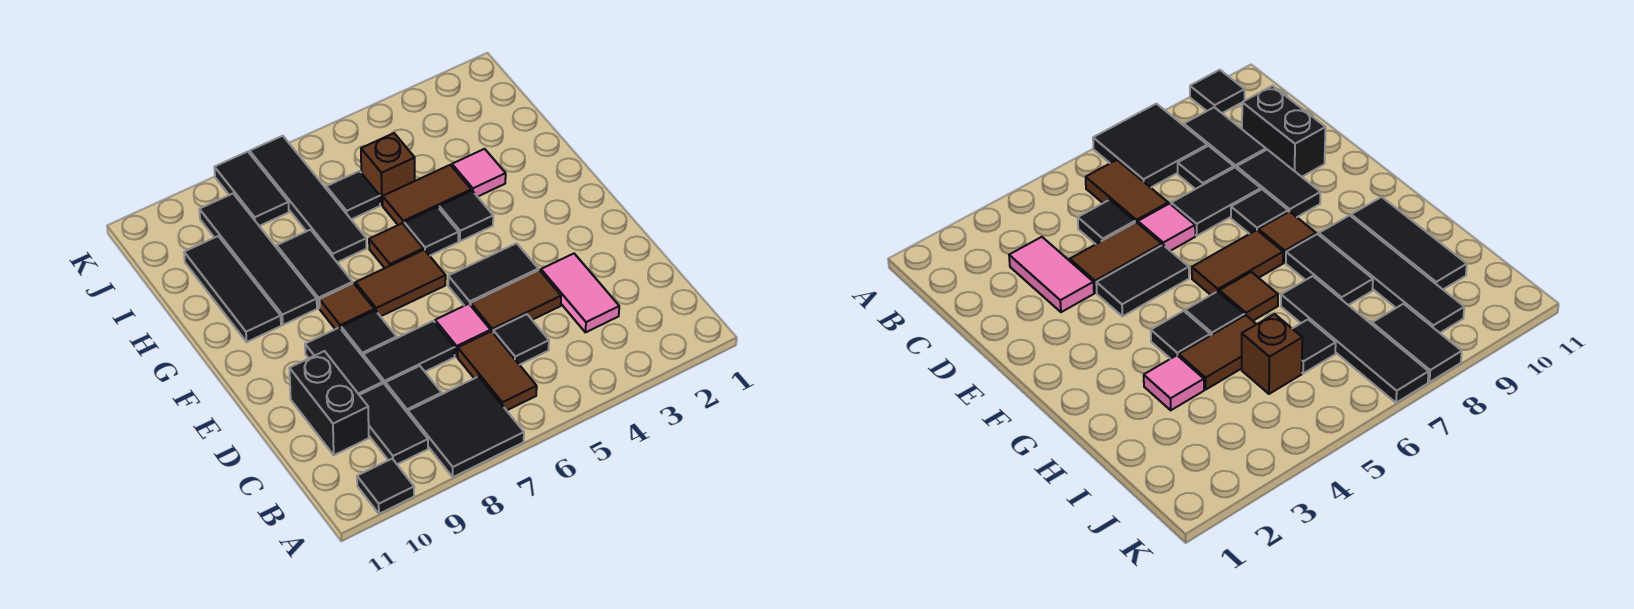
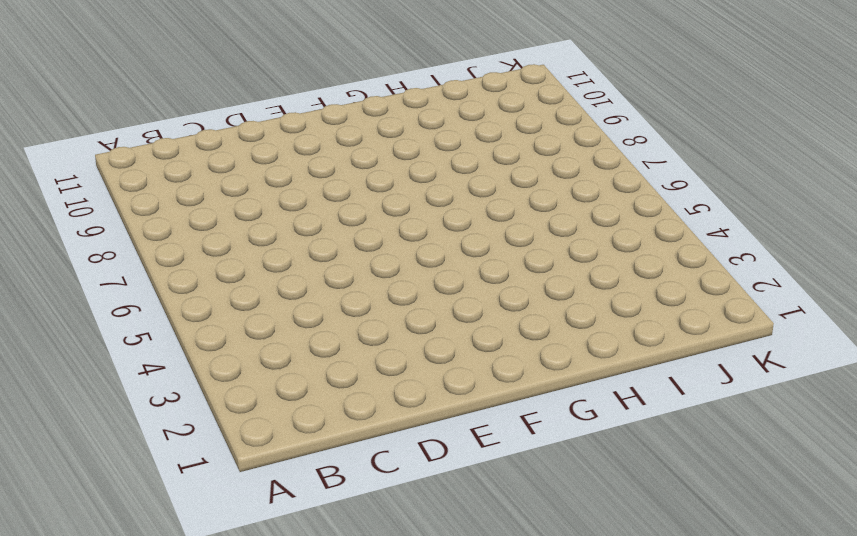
none -> black tile A7:B8 level 1
none -> black tile A10 level 1
none -> brown tile B6:C6 level 1

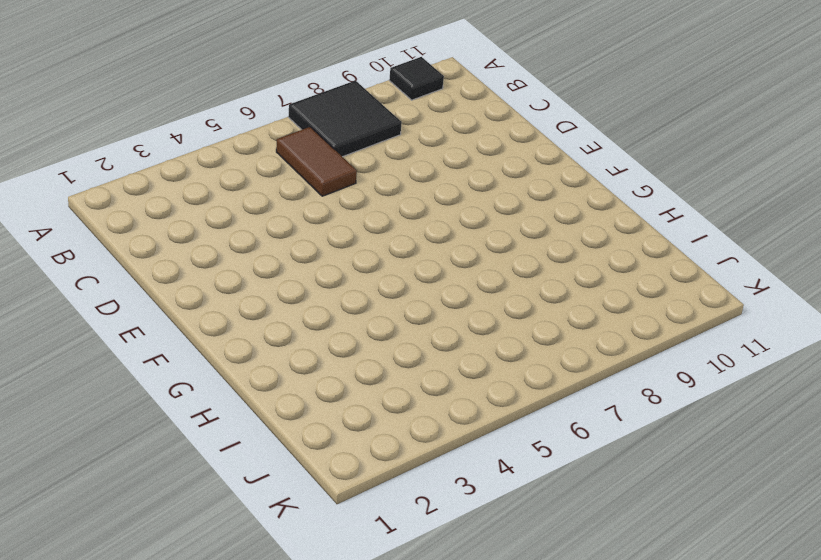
none -> black tile B9:C9 level 1
none -> pink tile C3:D3 level 1
none -> black tile C5 level 1

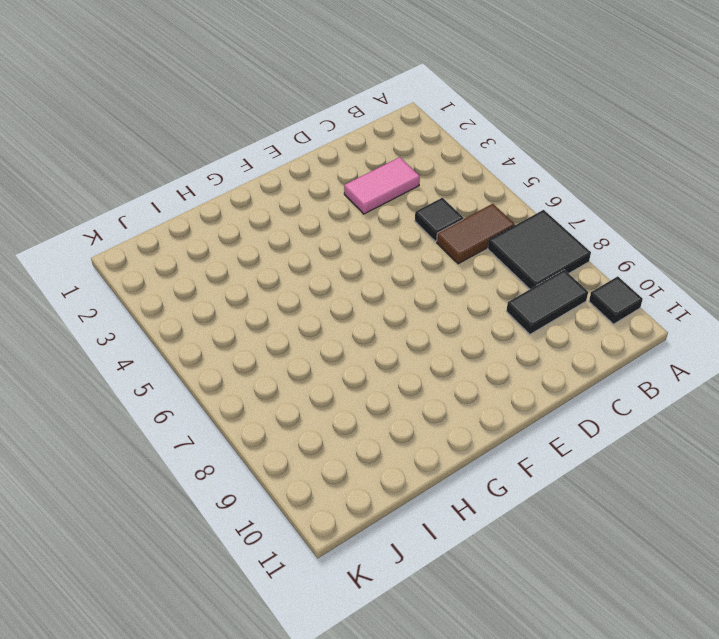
none -> black tile C8 level 1
none -> black brick C10:D10 level 1
none -> brown tile D4:D5 level 1

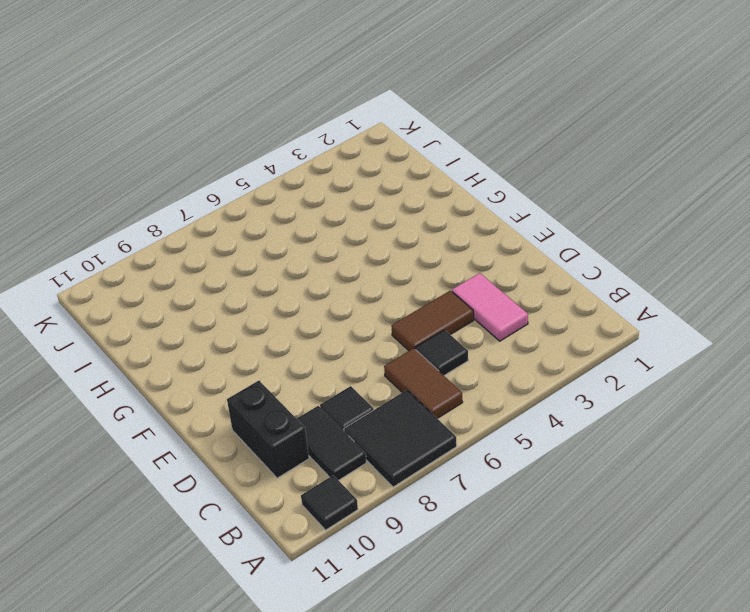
none -> pink tile D6 level 1
none -> black tile D7:D8 level 1
none -> black tile D9:E9 level 1

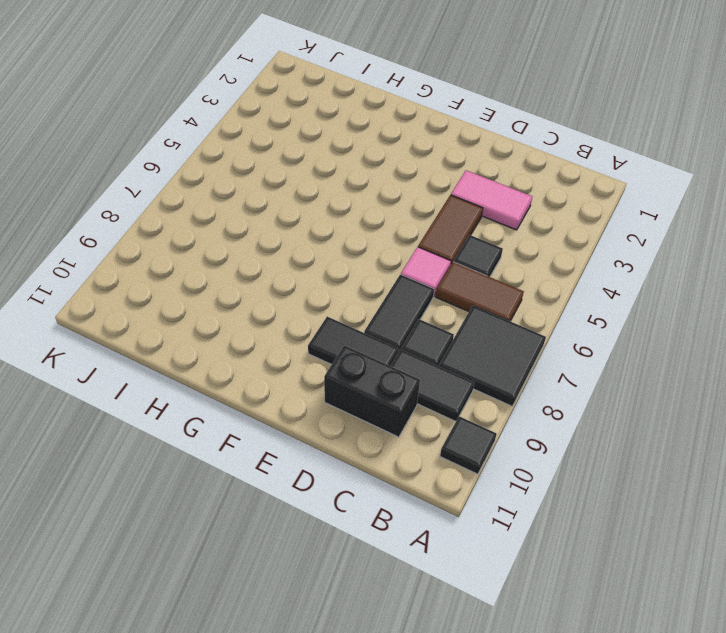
none -> black tile E4:E5 level 1
none -> black tile E8 level 1
none -> brown tile F6:F7 level 1

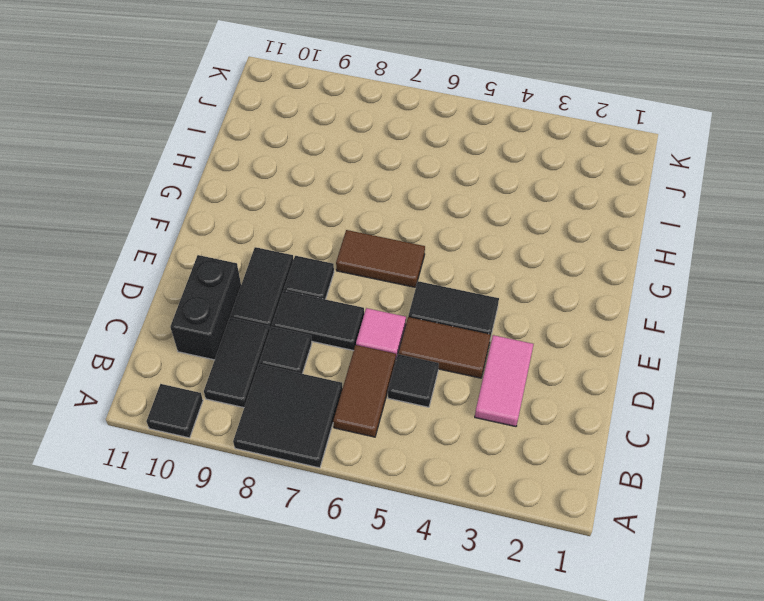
none -> brown tile F8 level 1
none -> black tile G4 level 1
none -> black tile G5 level 1

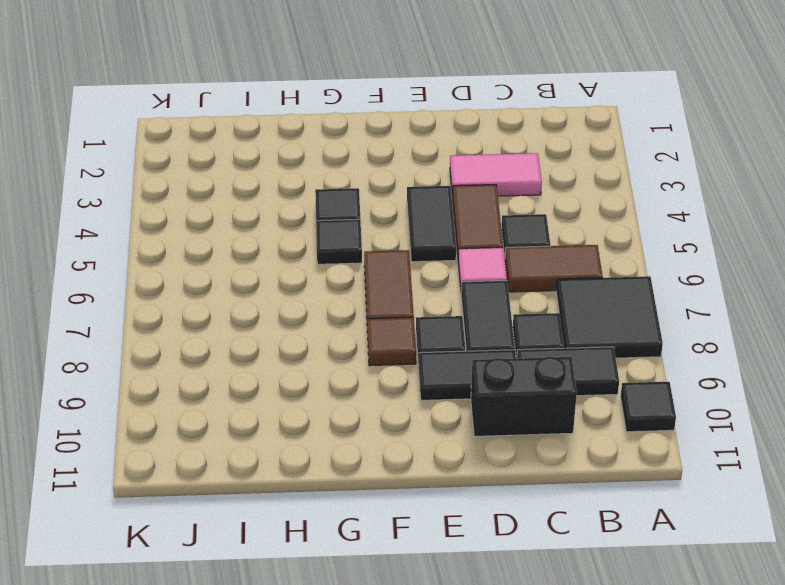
none -> brown tile G6 level 1
none -> black tile G8:H8 level 1
none -> black tile G9:J9 level 1

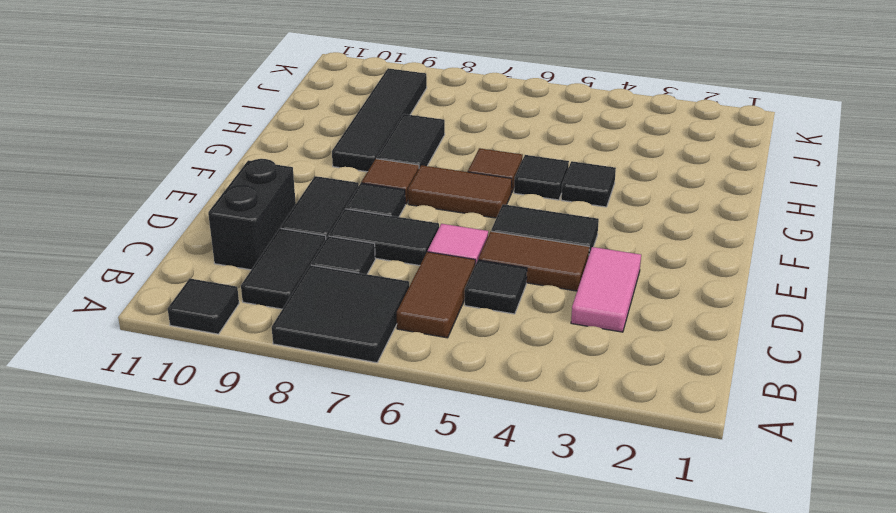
none -> black tile G10:I10 level 1
none -> pink tile H3 level 1
none -> brown tile H4:H5 level 1

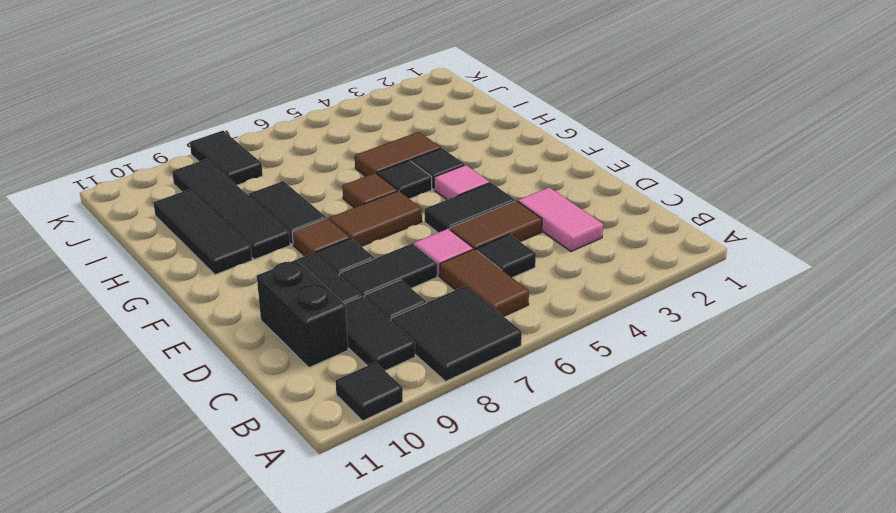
pink tile F4 level 1 -> pink tile H3 level 1
none -> black tile H7:K7 level 1
none -> brown brick I5 level 1
none -> black tile I6 level 1

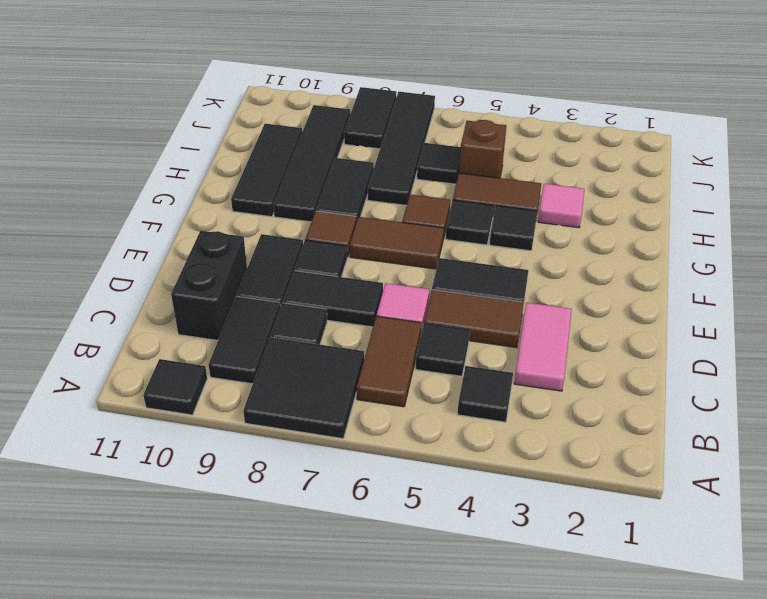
black tile B4 level 1 -> none

